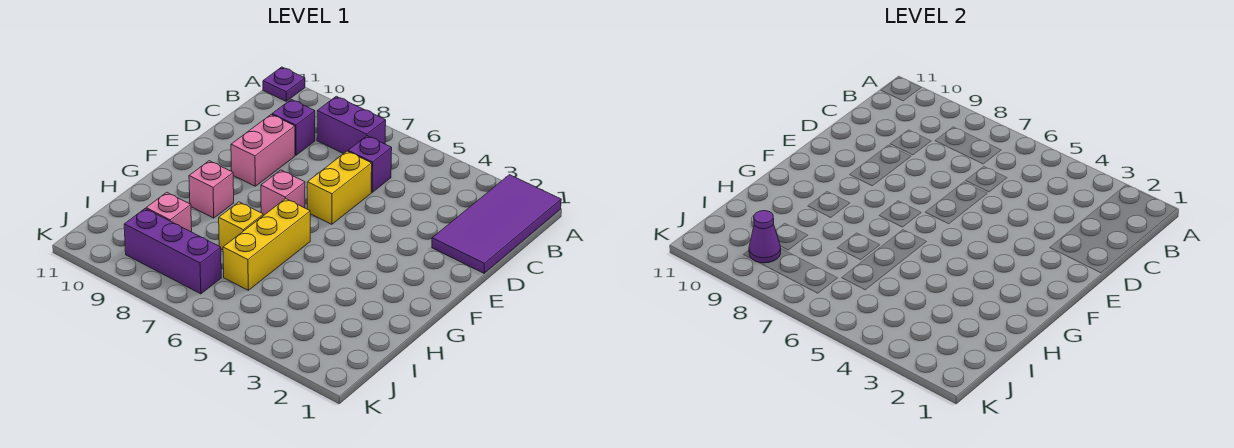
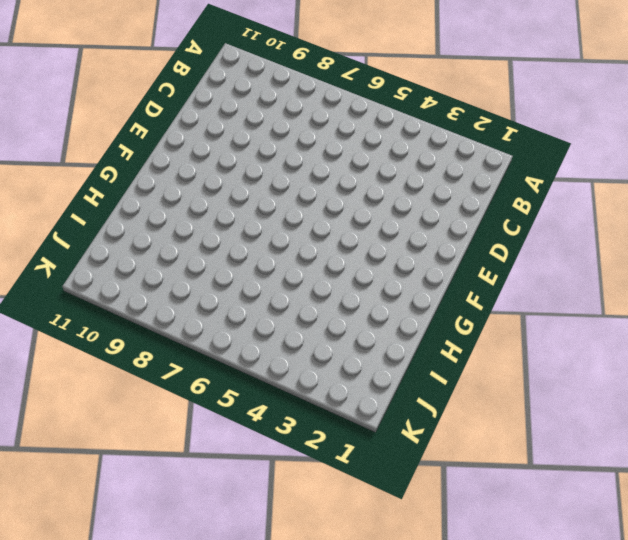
none -> purple tile A1:D2 level 1
none -> purple plate A11 level 1
none -> purple brick B7:B8 level 1

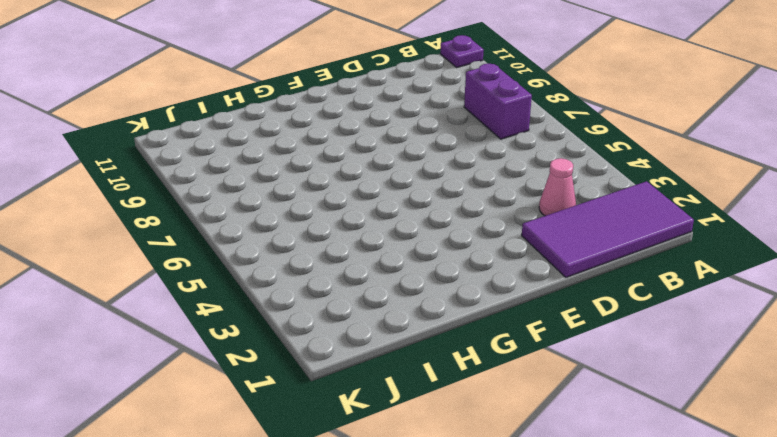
pink cone C3 level 1 -> none
none -> purple brick C6 level 1
none -> purple brick C9 level 1
none -> yellow brick D6:E6 level 1

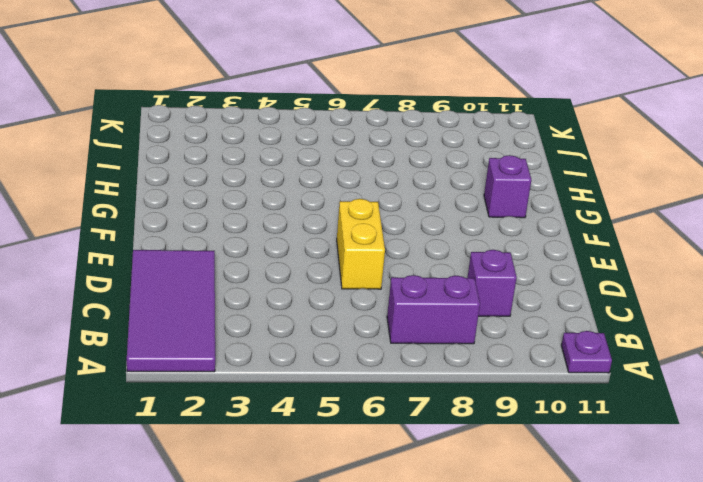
purple brick G10 level 1 -> purple brick C6 level 1
none -> pink brick D9:E9 level 1
none -> pink brick F7 level 1
none -> yellow brick G6:I6 level 1

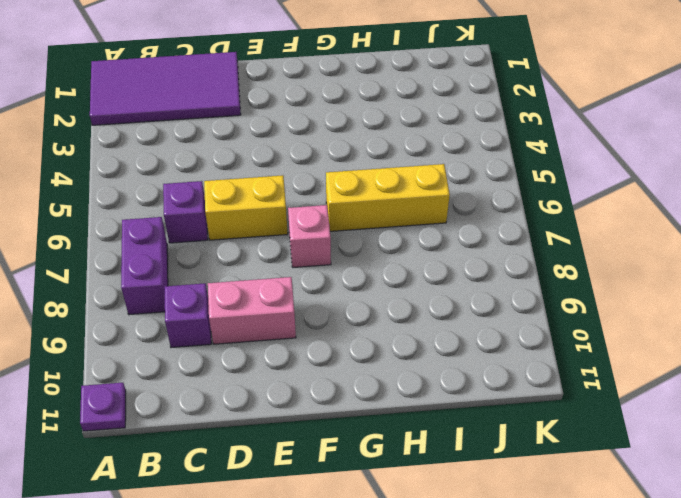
none -> pink brick G9 level 1
none -> yellow brick H7 level 1
none -> pink brick I9 level 1

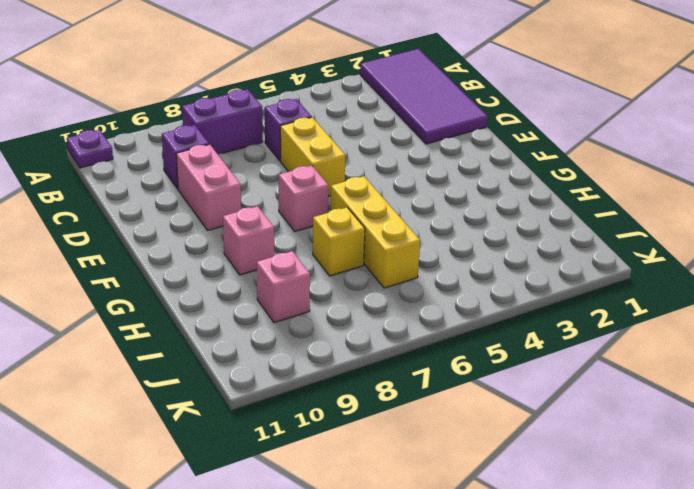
none -> purple brick J7:J9 level 1
none -> purple cone J9 level 2

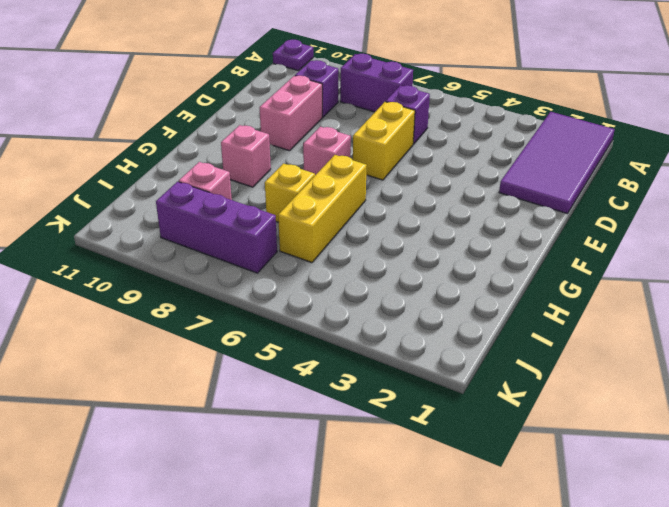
none -> purple cone J9 level 2

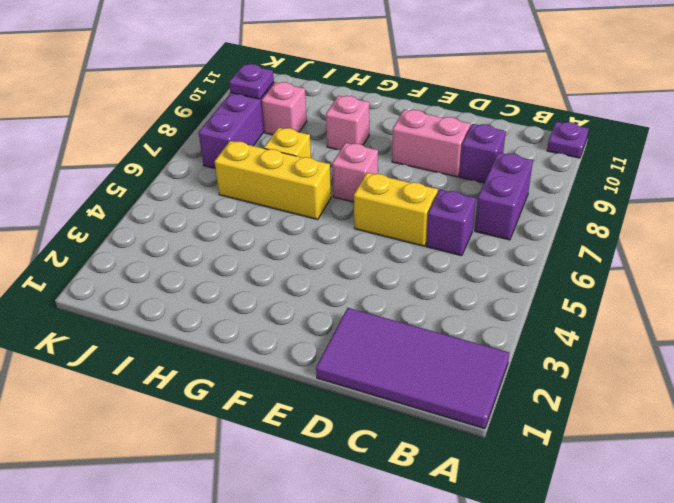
purple plate J9 level 2 -> purple cone J9 level 2

